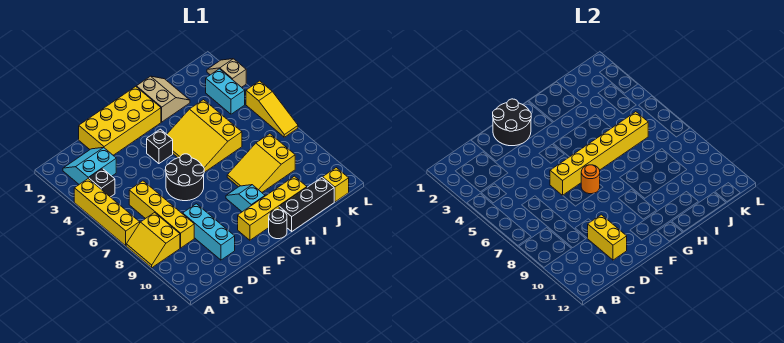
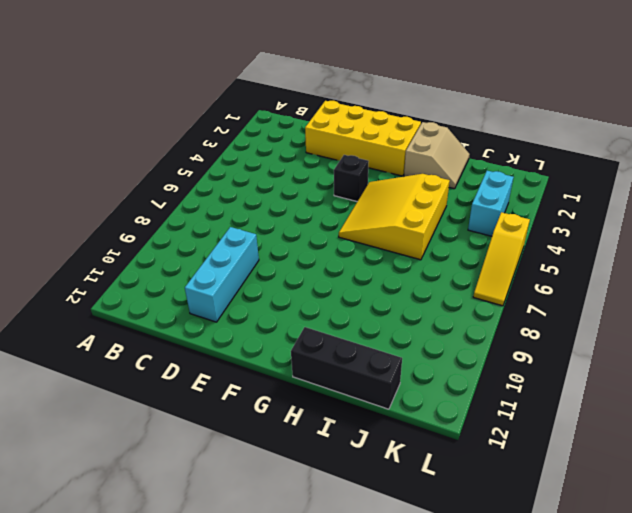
none -> yellow brick A4:A7 level 1
none -> yellow slope A8:B9 level 1 top B
none -> cyan slope B2:C3 level 1 top 3

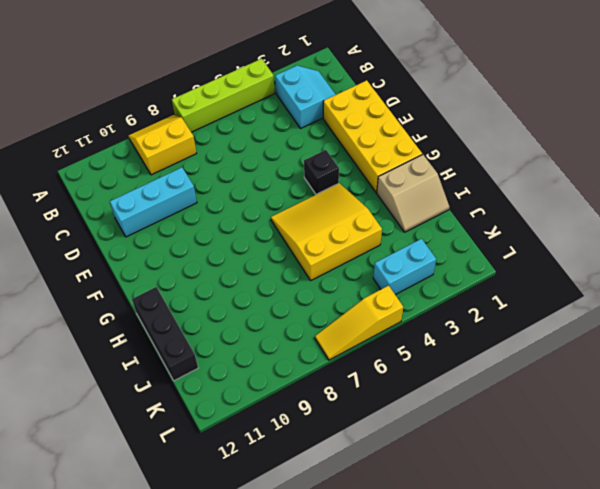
lime brick A4:A7 level 1 -> yellow brick A4:A7 level 1
none -> black brick B4 level 1
none -> yellow brick C6:C9 level 1
none -> black round brick E6:F7 level 1

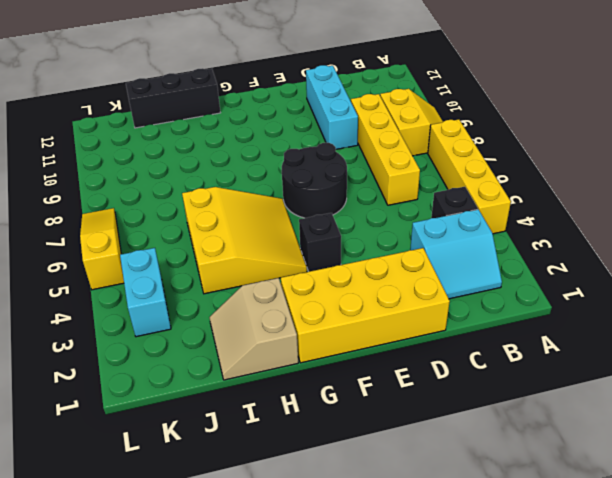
none -> yellow brick F11:I11 level 1
none -> cyan slope G9:G10 level 1 top 10
none -> black round brick G12 level 1

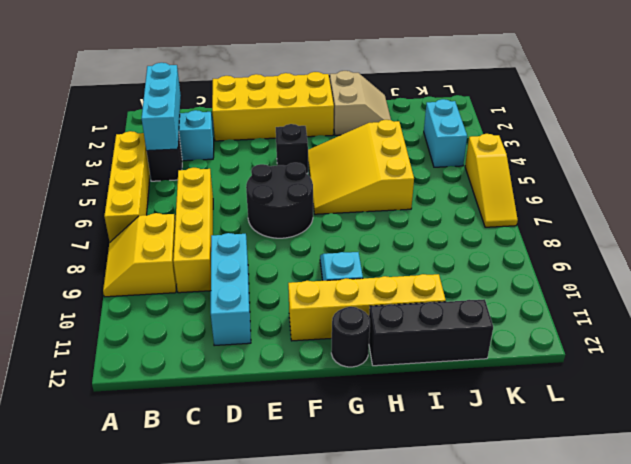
cyan brick B2:B4 level 2 -> none
none -> yellow slope H8:J9 level 1 top J
none -> yellow brick K12 level 1
none -> tan slope L2:L3 level 1 top 3

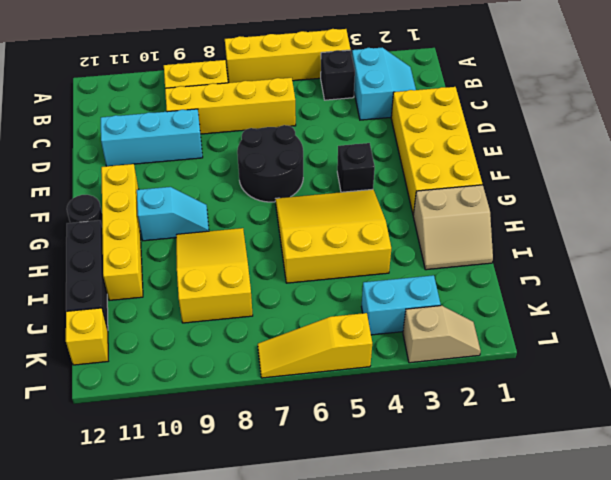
none -> yellow brick D10:D11 level 2
none -> black round brick E1:F2 level 2
none -> yellow brick E6:J6 level 2

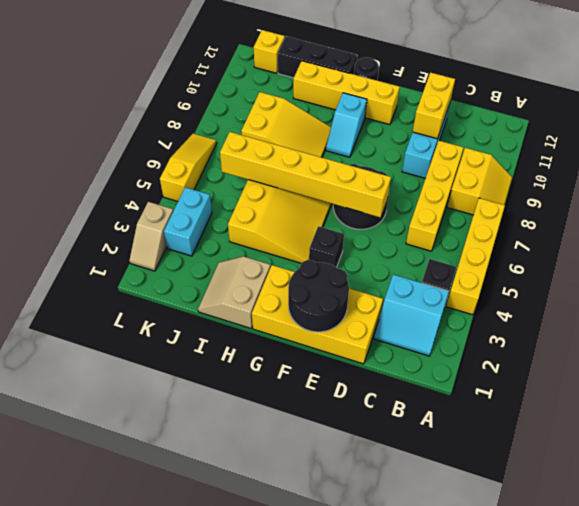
none -> orange round brick F7 level 2

